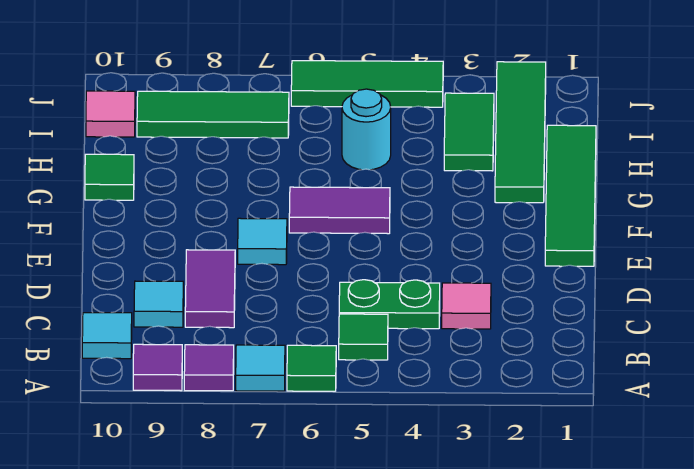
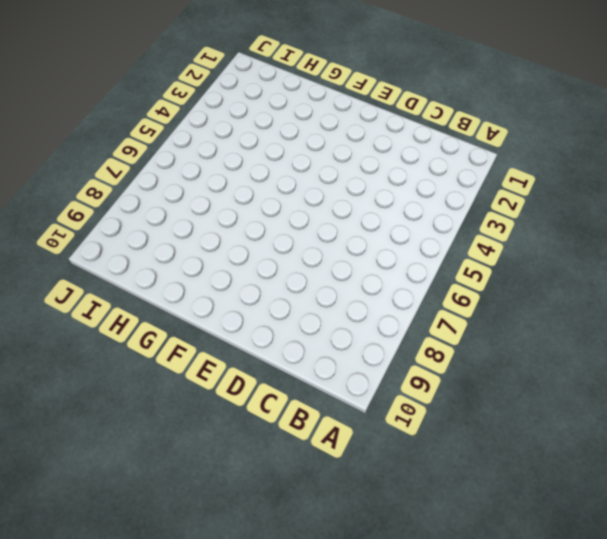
none -> green tile A6 level 1
none -> cyan tile A7 level 1
none -> purple tile A8 level 1

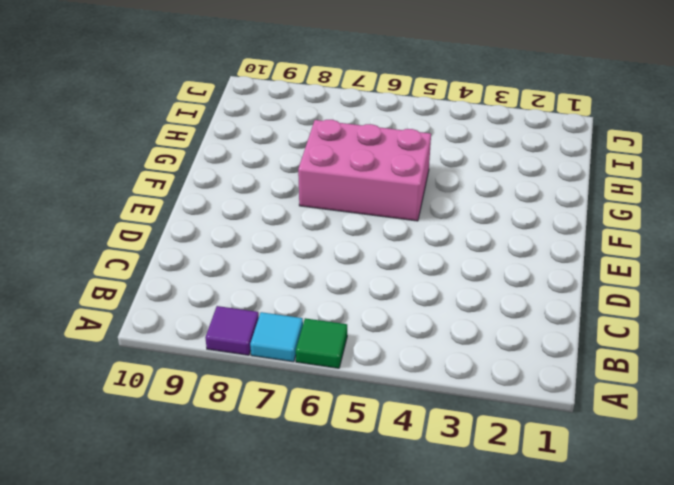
pink brick F5:G7 level 1 -> purple tile F5:F6 level 1
none -> purple tile A9 level 1
none -> green tile B5 level 1
none -> cyan tile B10 level 1

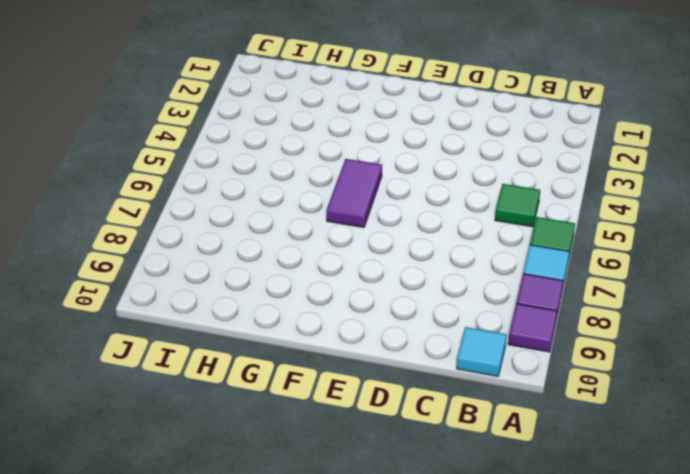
none -> pink tile C3 level 1
none -> green plate C4:C5 level 1
none -> purple tile C8:D8 level 1

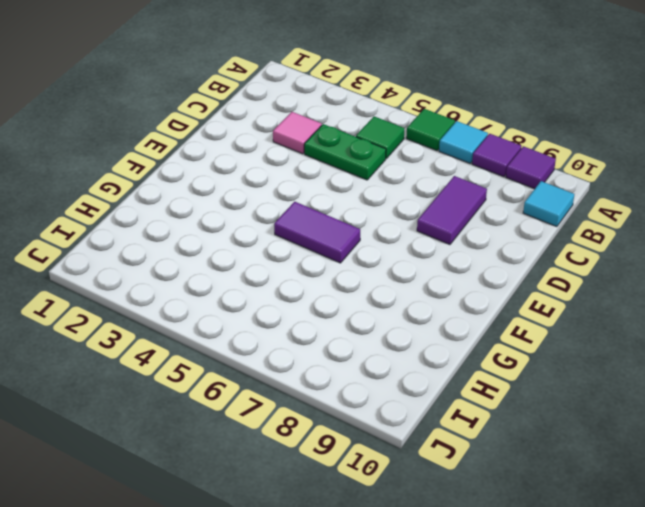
none -> cyan tile C9 level 1
none -> green tile E1:H1 level 1
none -> cyan tile E7 level 1

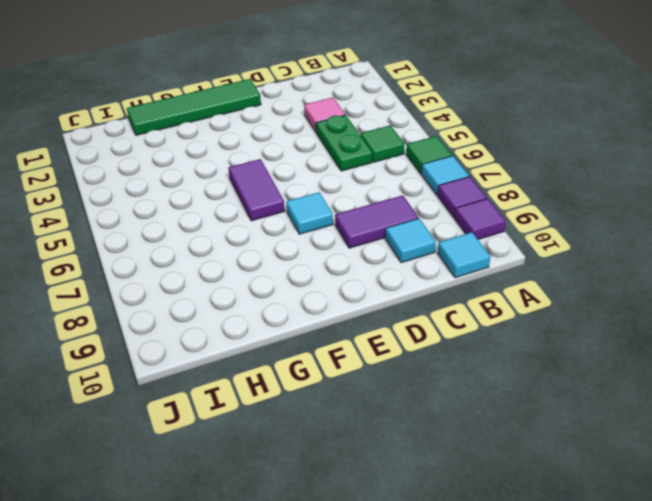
none -> green tile G2:J2 level 1
none -> green tile G10 level 1
none -> green tile H3:I3 level 1

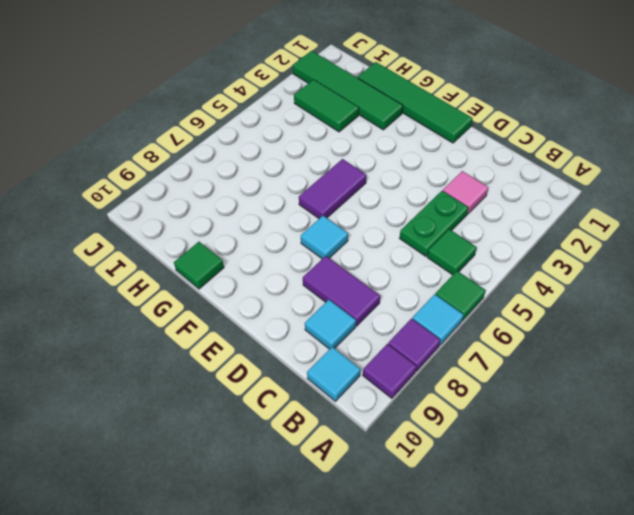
none -> cyan round brick H5 level 1
none -> green tile I7:I9 level 1
none -> pink tile I10 level 1

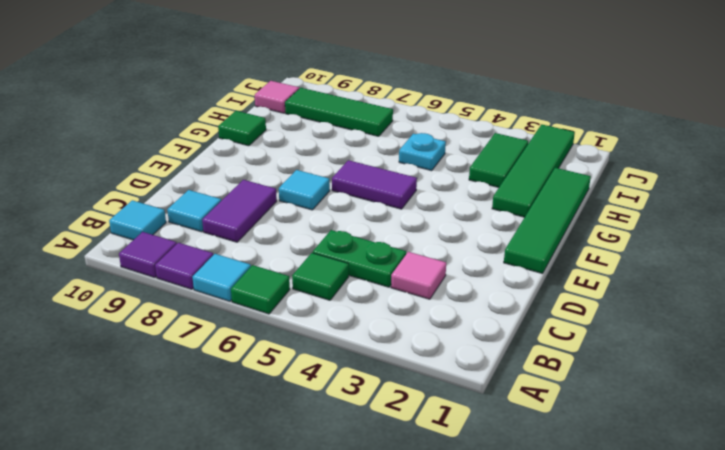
cyan plate H5 level 1 -> cyan round brick H5 level 1
none -> green tile J4:J6 level 1

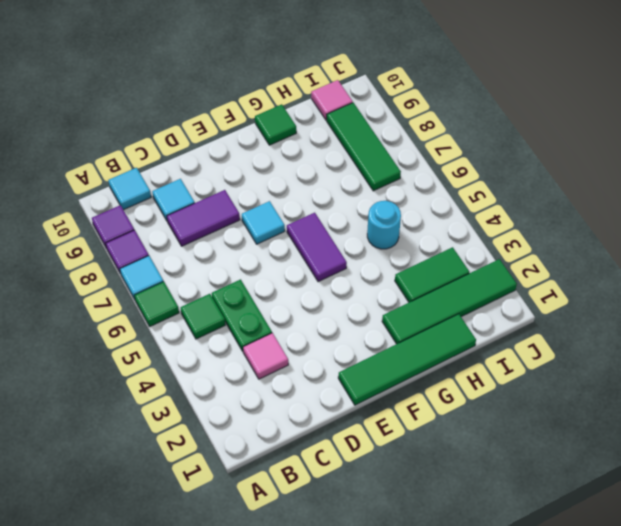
none -> green tile J4:J6 level 1

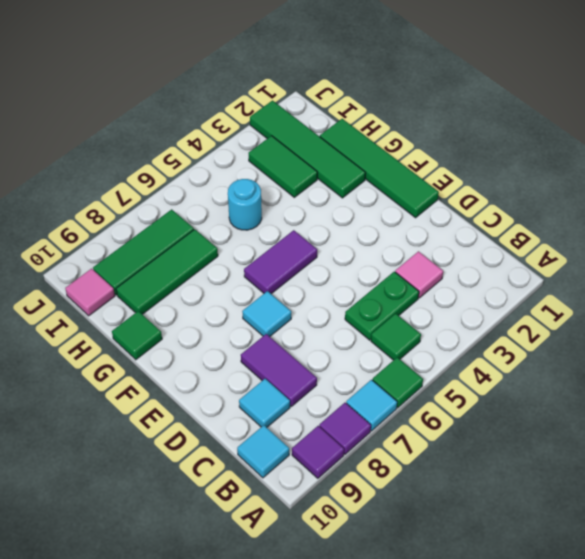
green tile H7:H9 level 1 -> green tile J4:J6 level 1

